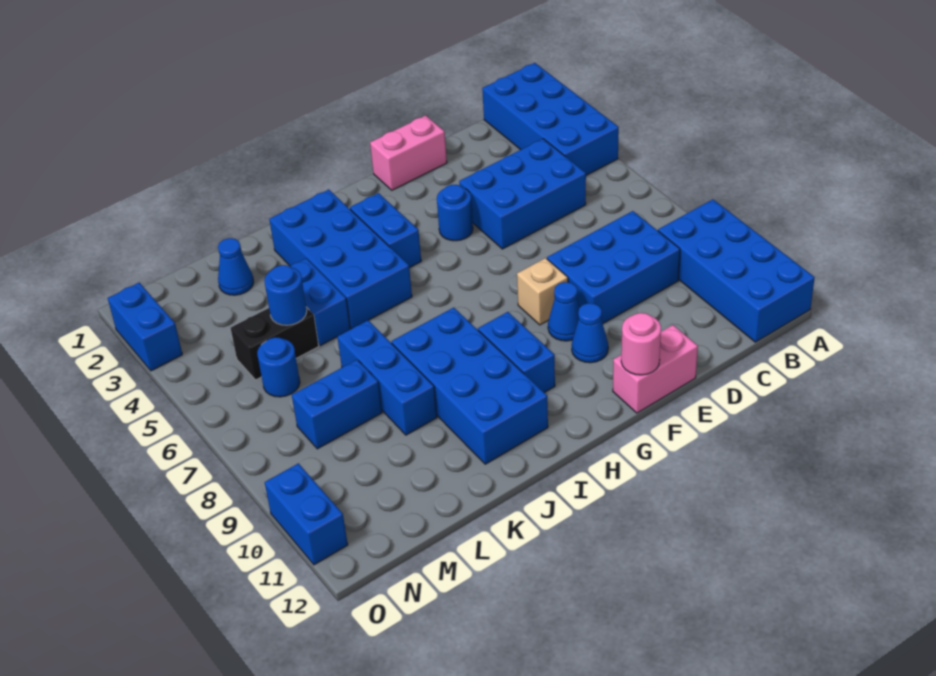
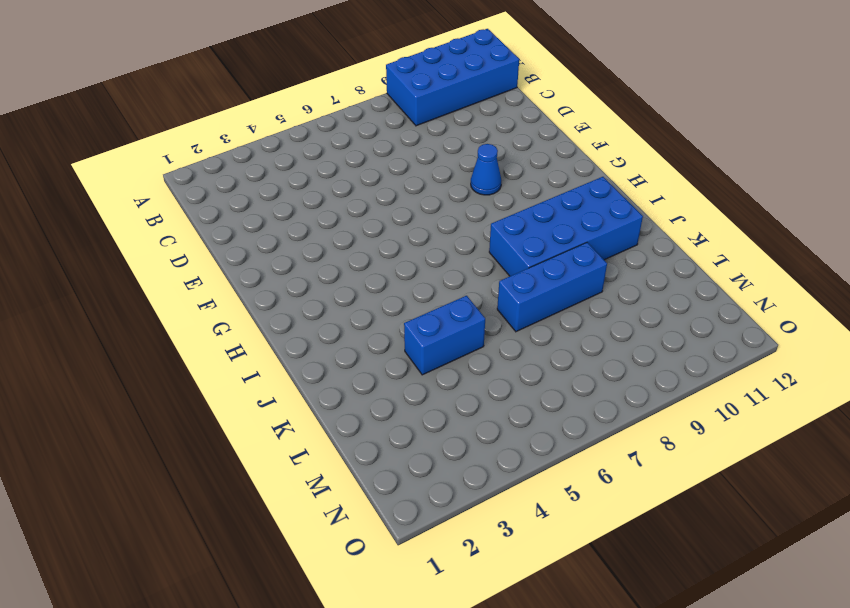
none -> blue brick A1:B4 level 1
none -> blue brick C4:E5 level 1
none -> blue brick C8:E9 level 1

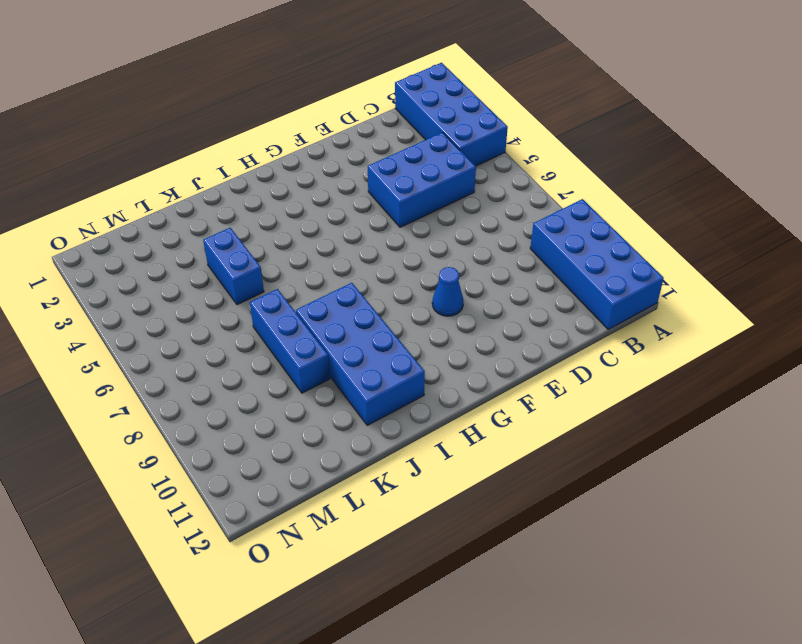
none -> blue brick C8:E9 level 1
none -> pink brick E1:F1 level 1
none -> pink brick E12:F12 level 1

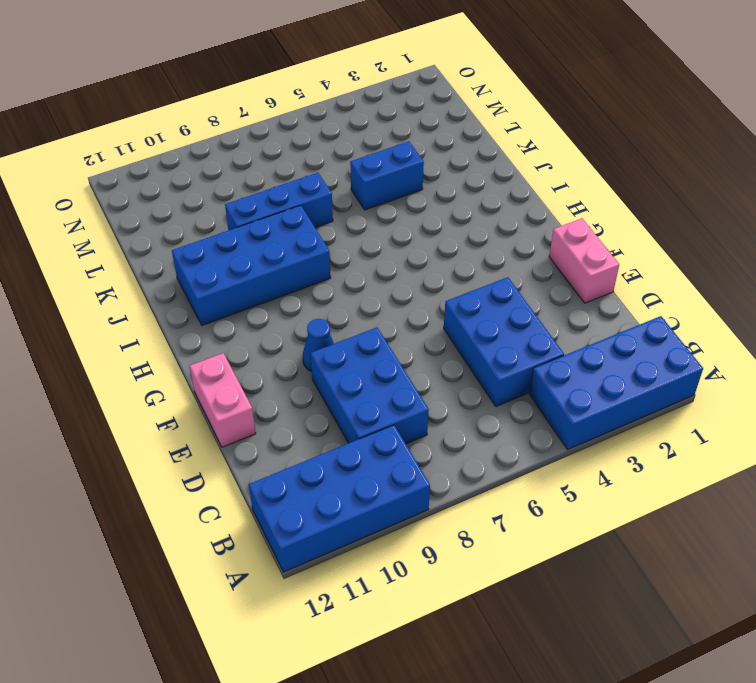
none -> blue round brick F4 level 1
none -> tan brick F8 level 1
none -> blue cone F10 level 1

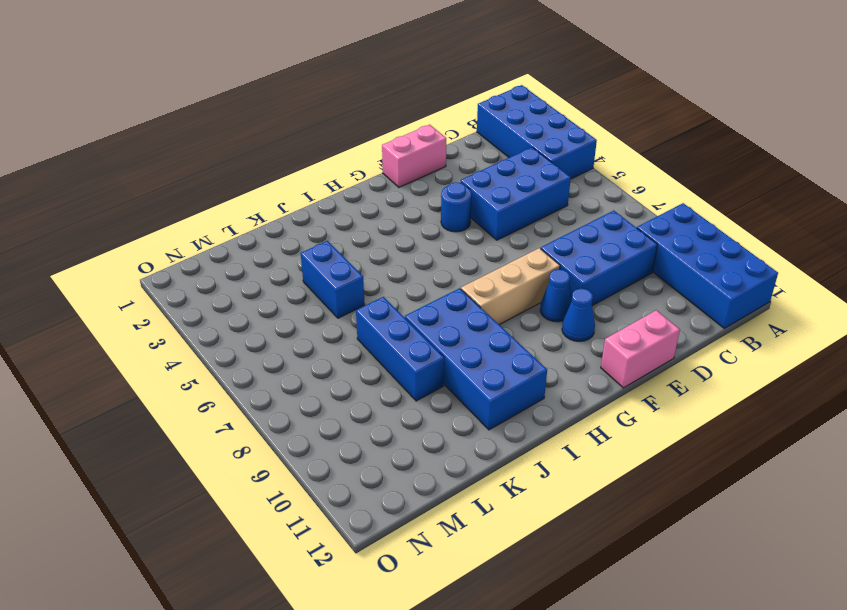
tan brick F8:H8 level 1 -> tan brick F8 level 1
none -> blue brick H3:H4 level 1
none -> blue brick H9:H10 level 1
none -> blue brick I2:J5 level 1

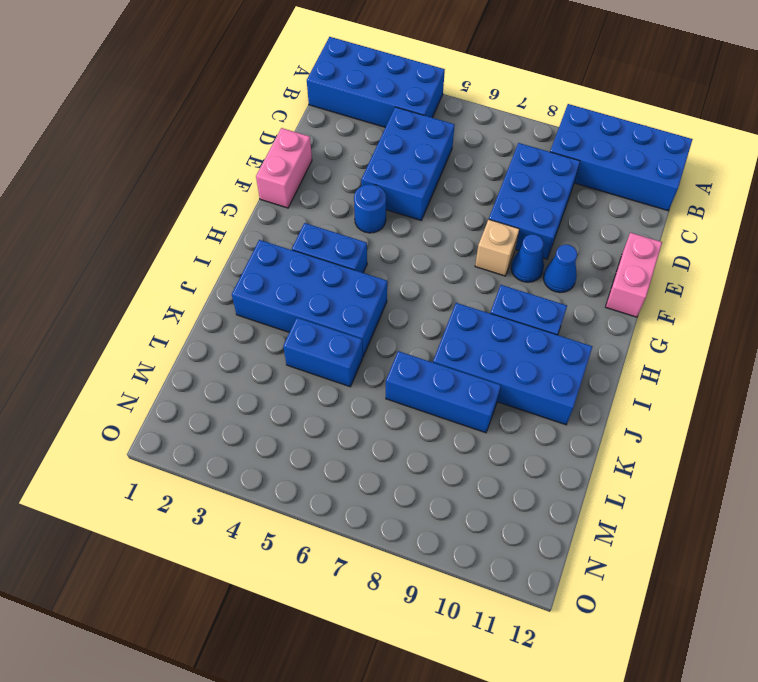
none -> blue cone L2 level 1
none -> black brick L5:M5 level 1
none -> blue brick L8:M8 level 1

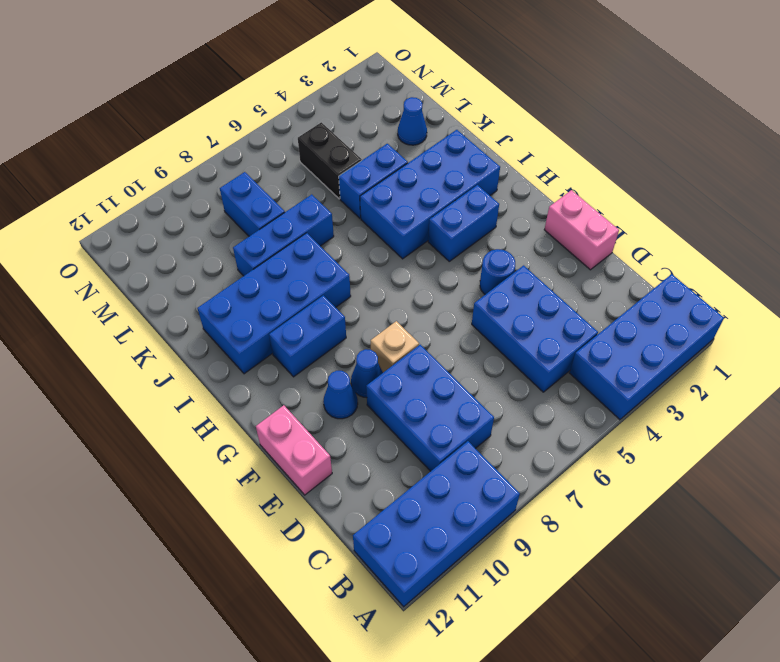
none -> blue round brick M6 level 1
none -> blue brick O2:O3 level 1
none -> blue brick O10:O11 level 1

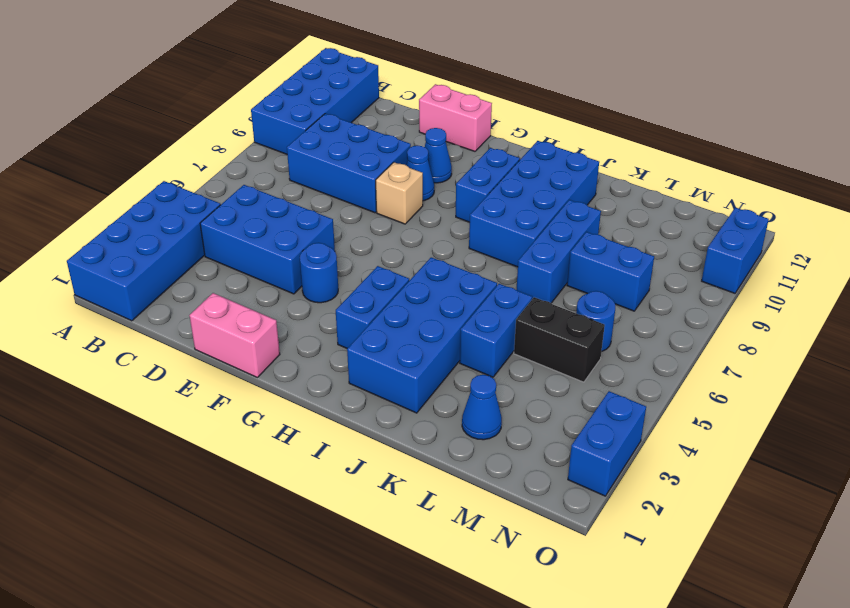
none -> pink round brick F12 level 2
none -> blue round brick L5 level 2

